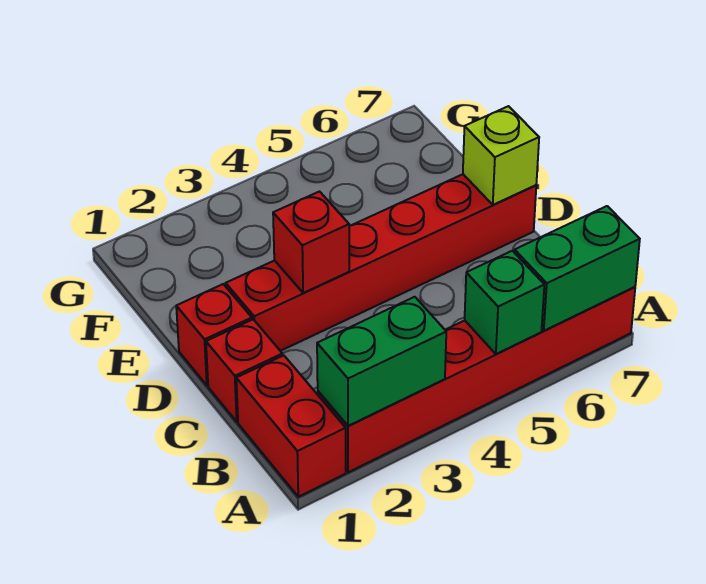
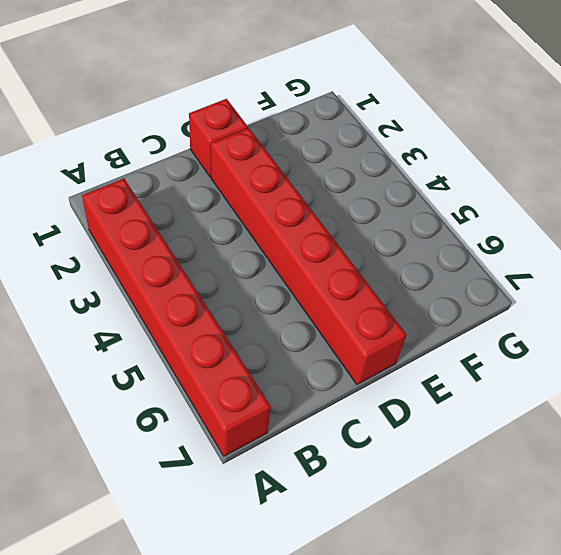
none -> red brick A1:B1 level 1
none -> red brick C1 level 1

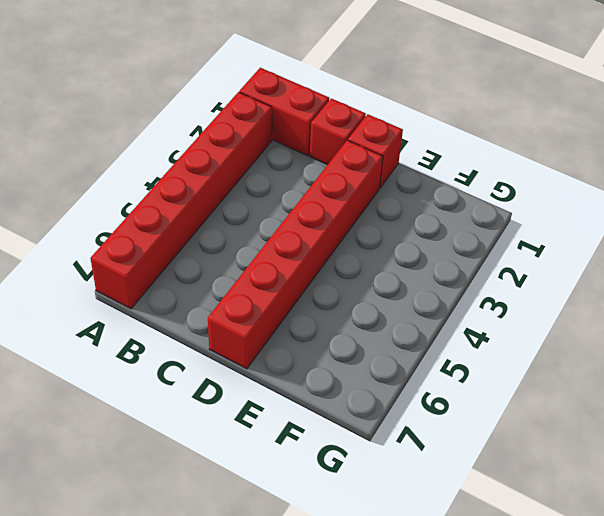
none -> green brick A2:A3 level 2
none -> green brick A5 level 2

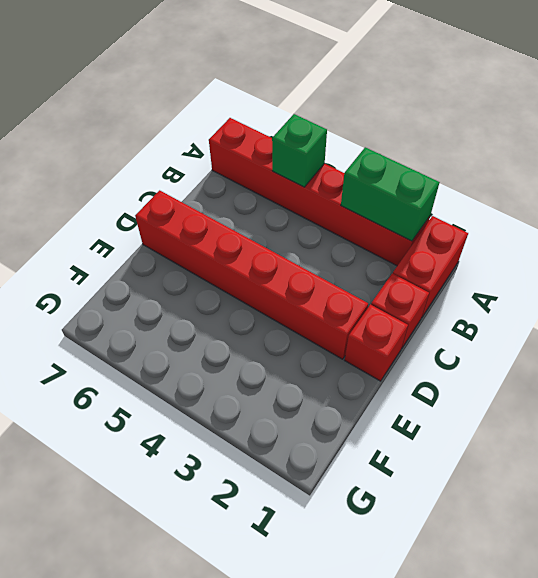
none -> green brick A6:A7 level 2
none -> red brick D3 level 2

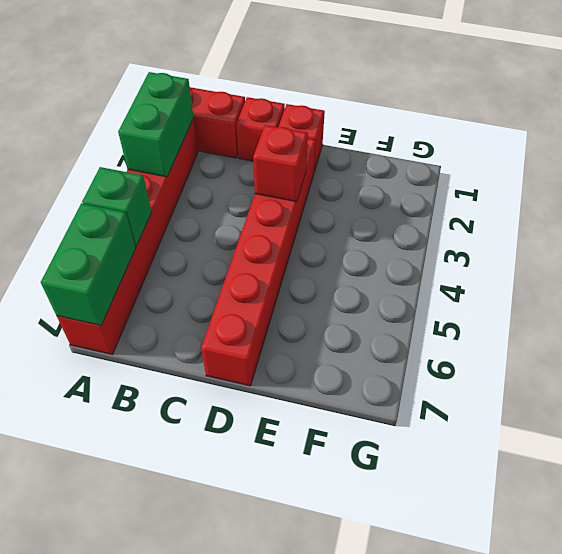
none -> lime brick D7 level 2

